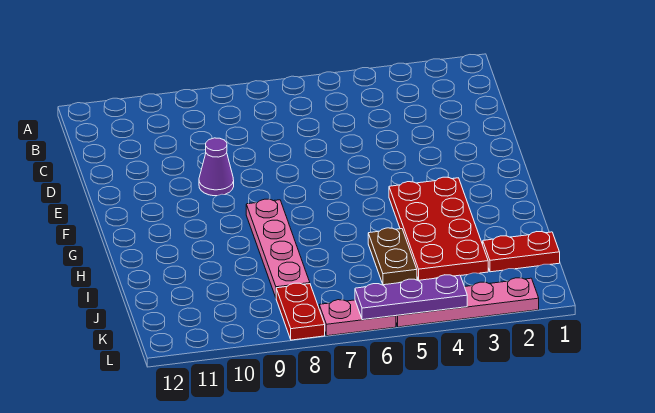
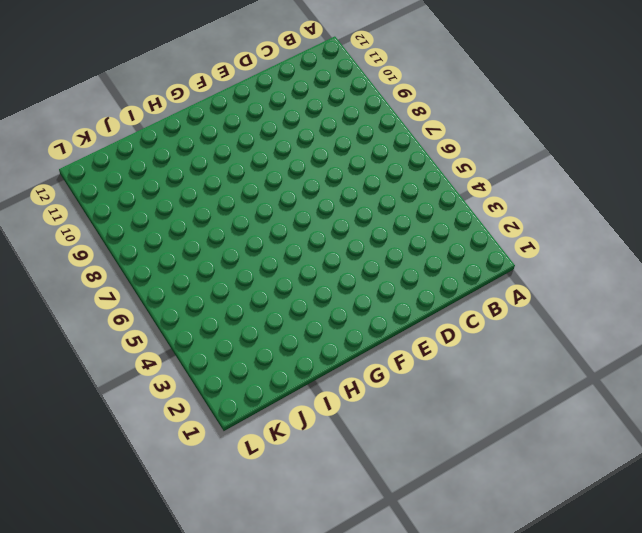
none -> purple cone E9 level 1
none -> red plate G3:J4 level 1

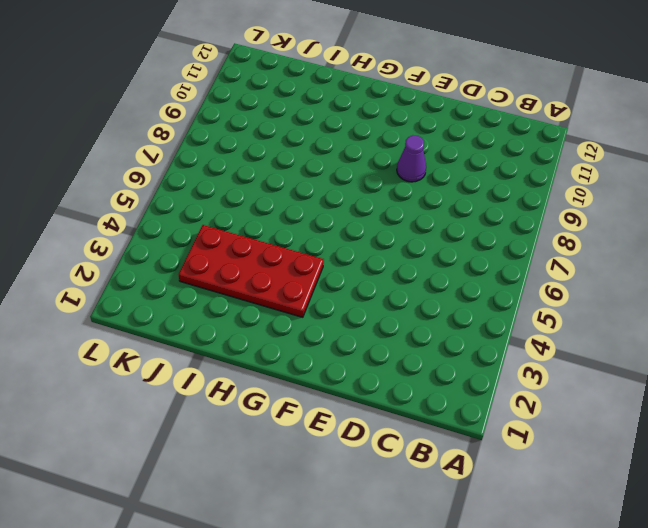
none -> pink plate G8:J8 level 1
none -> brown plate I5:J5 level 1

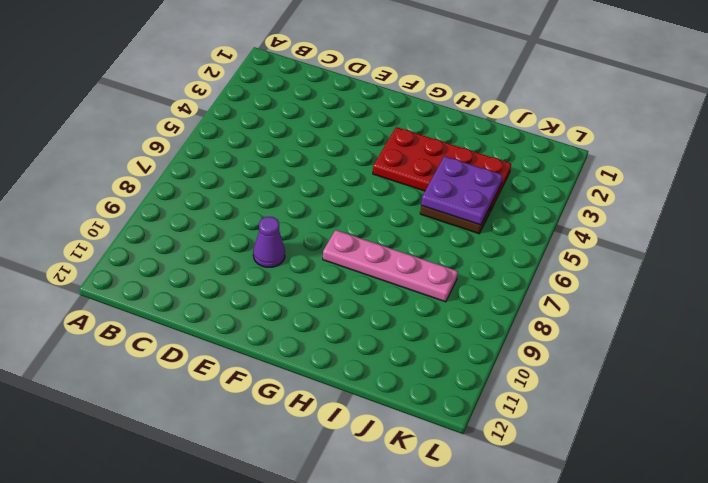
purple plate I4:J5 level 2 -> none
none -> red plate J1:J2 level 1
none -> red plate K8:L8 level 1

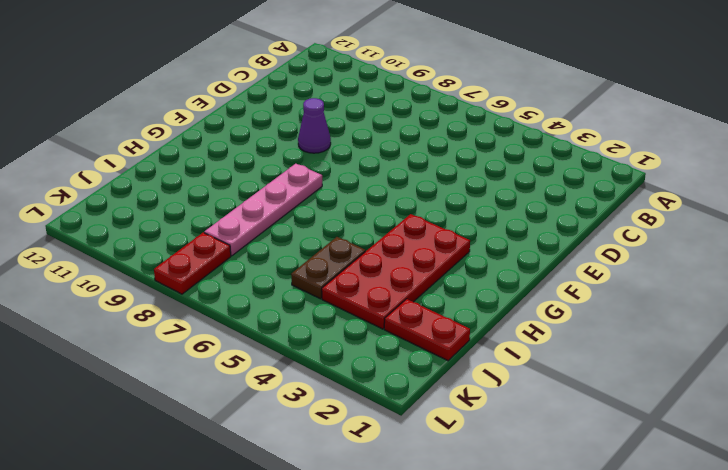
none -> pink plate L2:L5 level 1
none -> pink plate L6:L7 level 1

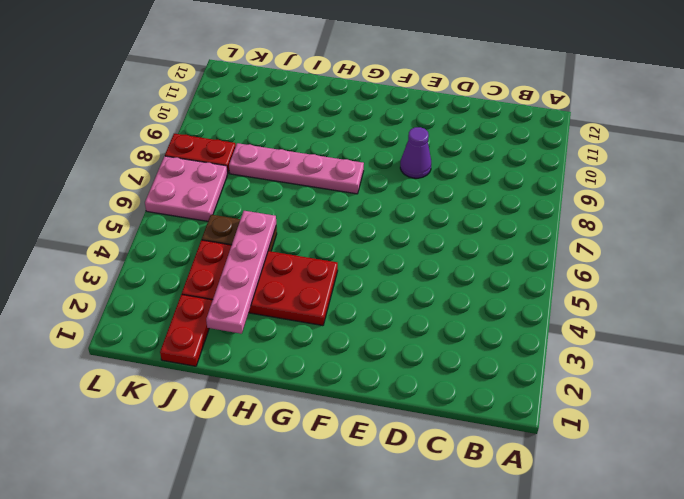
pink plate I2:I5 level 2 -> pink plate L2:L5 level 1
pink plate K6:L7 level 1 -> pink plate L6:L7 level 1
none -> purple plate L4:L6 level 2

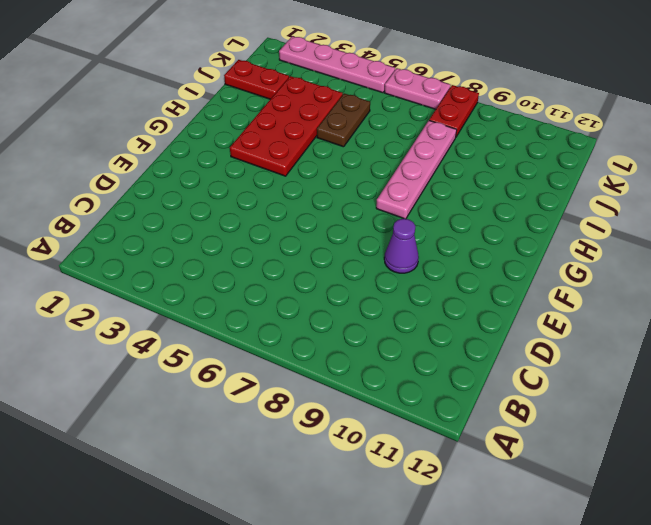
none -> purple plate L4:L6 level 2

